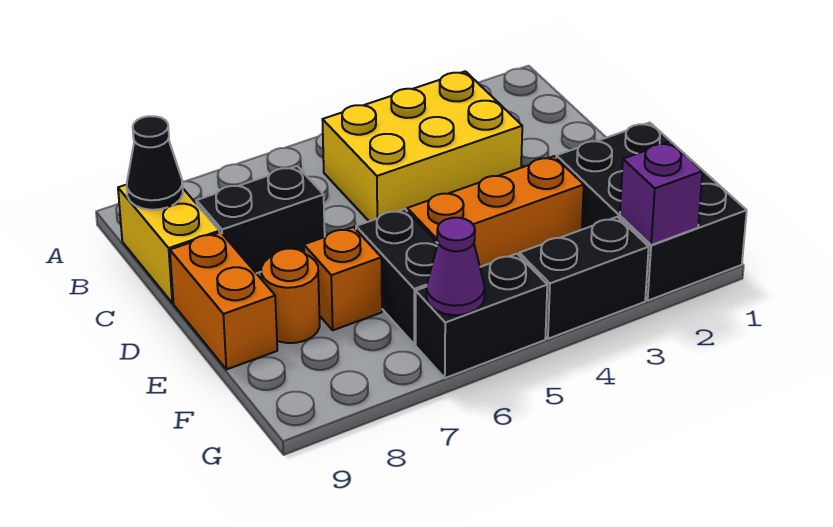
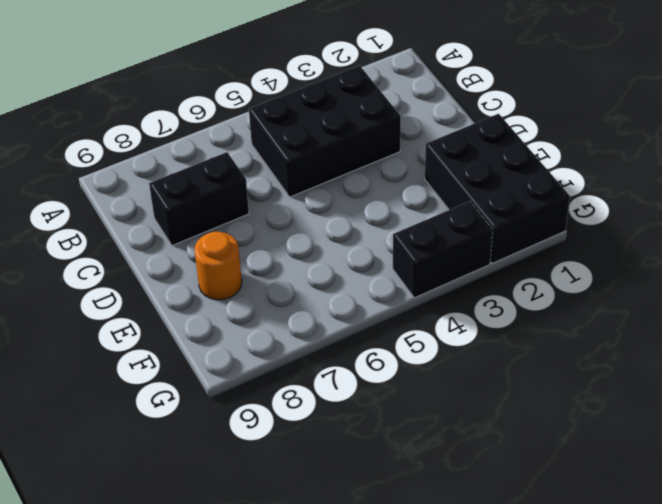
black brick B3:C5 level 1 -> yellow brick B3:C5 level 1
none -> yellow brick B9:C9 level 1
none -> orange brick D9:E9 level 1
none -> orange brick E3:E5 level 1

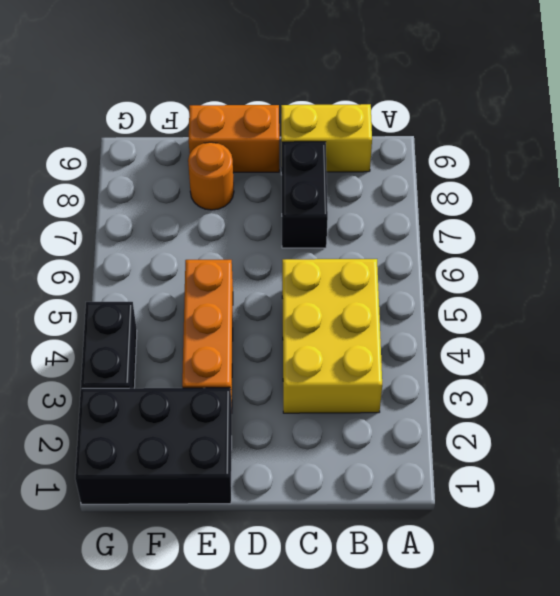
none -> black brick E6:F6 level 1
none -> orange brick E7 level 1
none -> black brick G5:G6 level 1

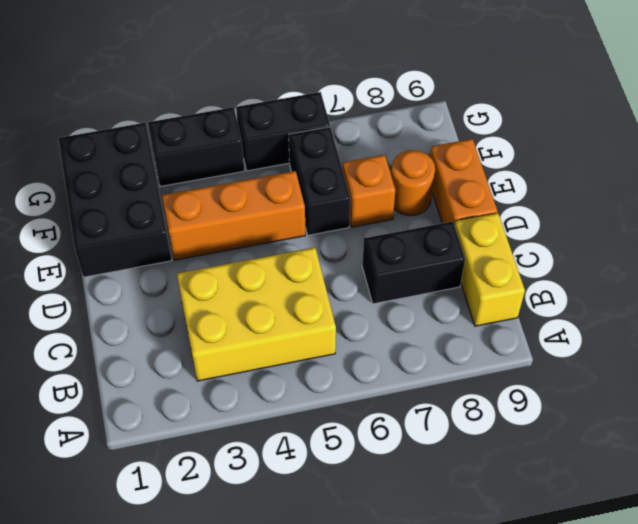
none -> black cone B9 level 2
none -> purple brick G2 level 2
none -> purple cone G6 level 2

